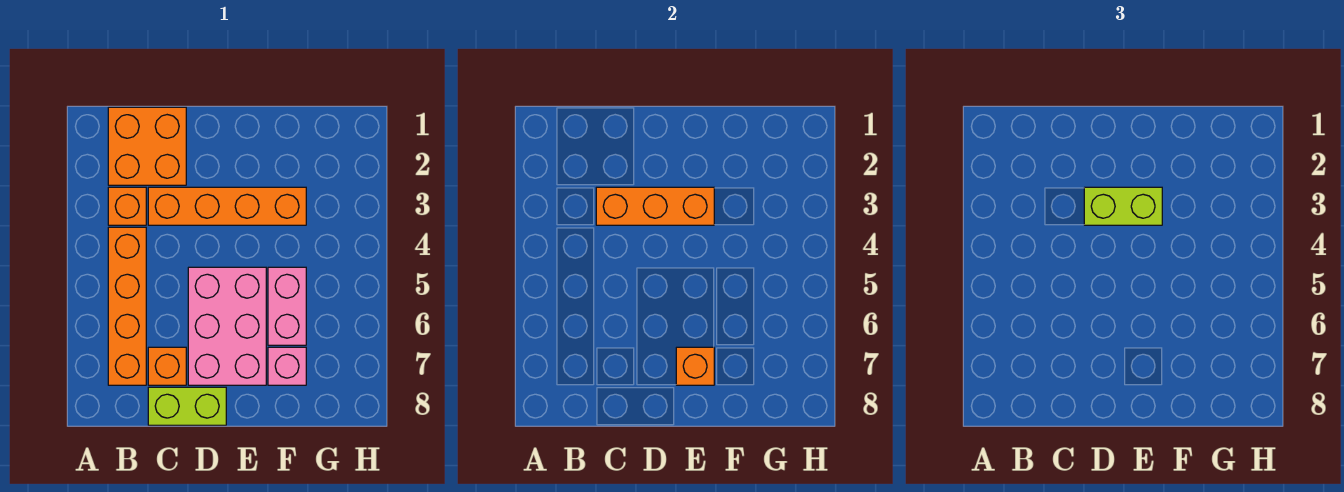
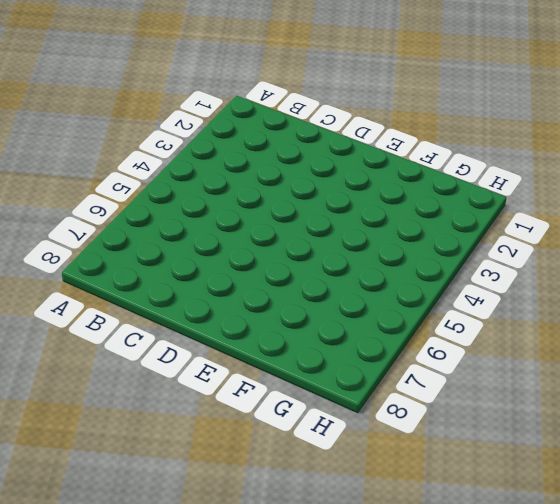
none -> orange brick B1:C2 level 1
none -> orange brick B3 level 1
none -> orange brick B4:B7 level 1

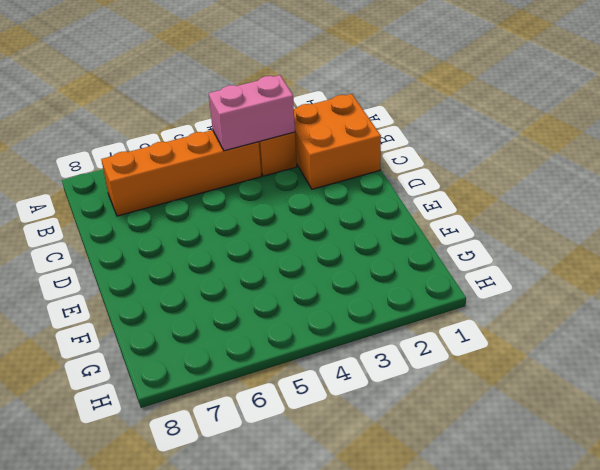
pink brick B3:B4 level 2 -> pink brick F5:F6 level 1
none -> orange brick C3:F3 level 1
none -> orange brick C7 level 1
none -> lime brick C8:D8 level 1

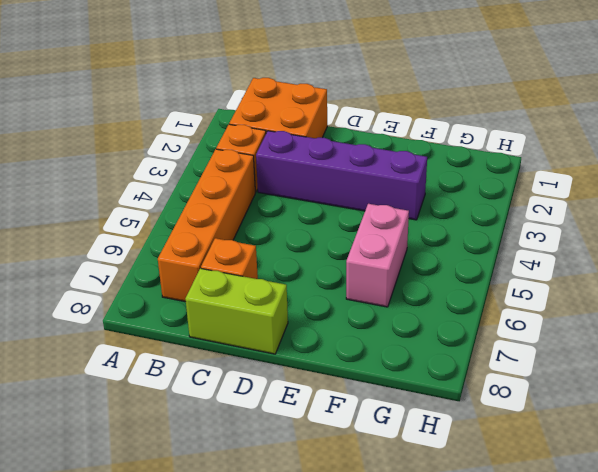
purple brick C3:F3 level 1 -> orange brick C3:F3 level 1
none -> pink brick D5:E7 level 1
none -> pink brick F7 level 1
none -> orange brick C3:E3 level 2

